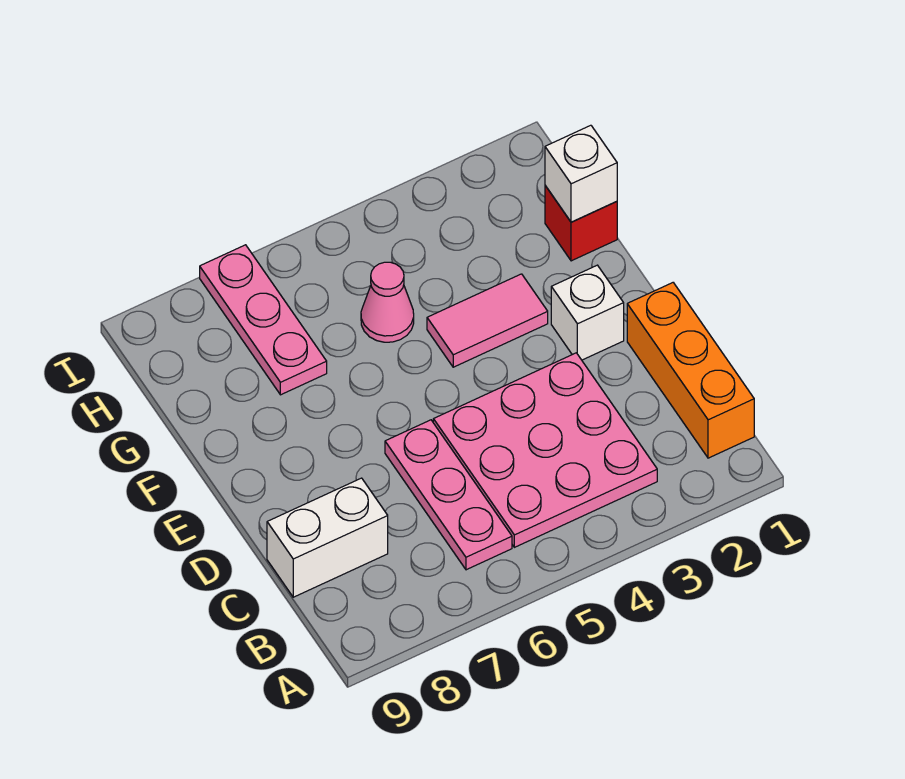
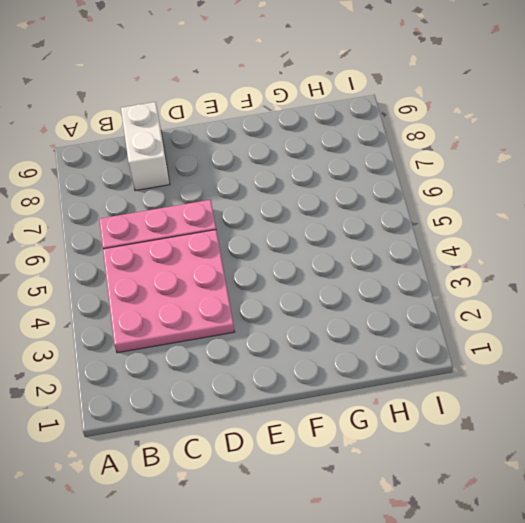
none -> orange brick B1:D1 level 1
none -> white brick E2 level 1

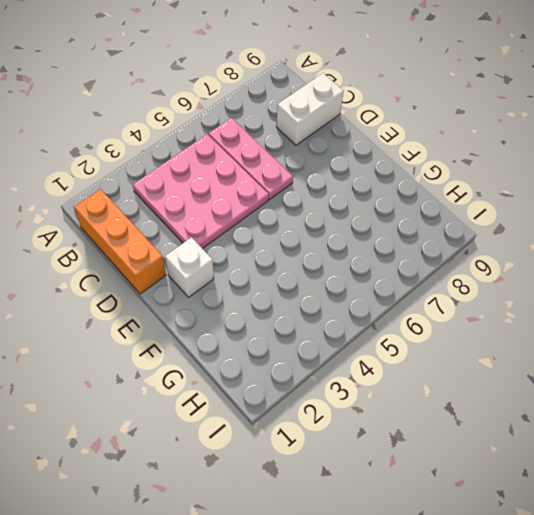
none -> pink tile F3:F4 level 1
none -> red brick G1 level 1

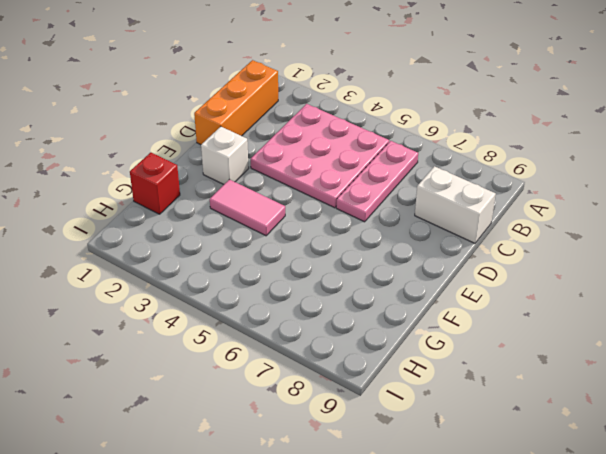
none -> pink cone G5 level 1
none -> pink plate G7:I7 level 1

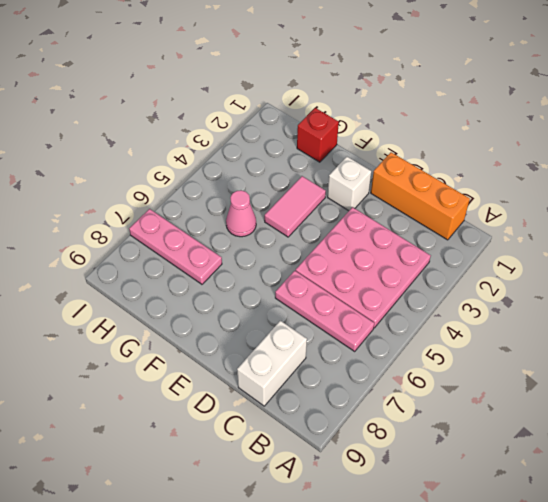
none -> white brick G1 level 2

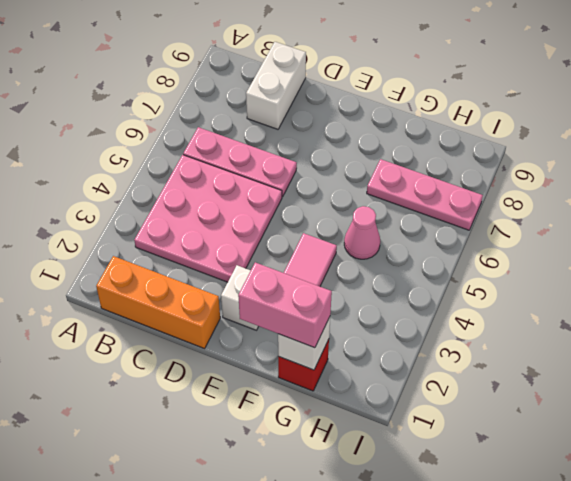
pink brick F1:G1 level 3 -> none

